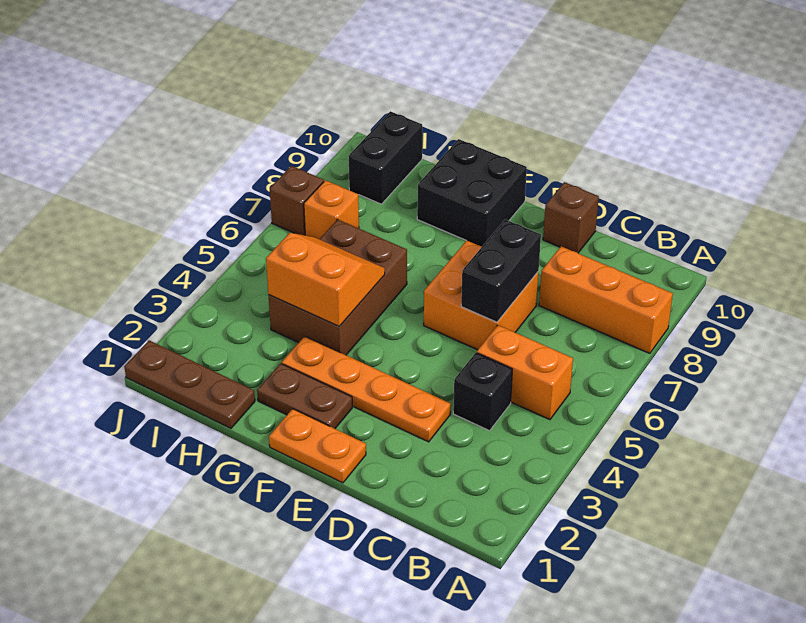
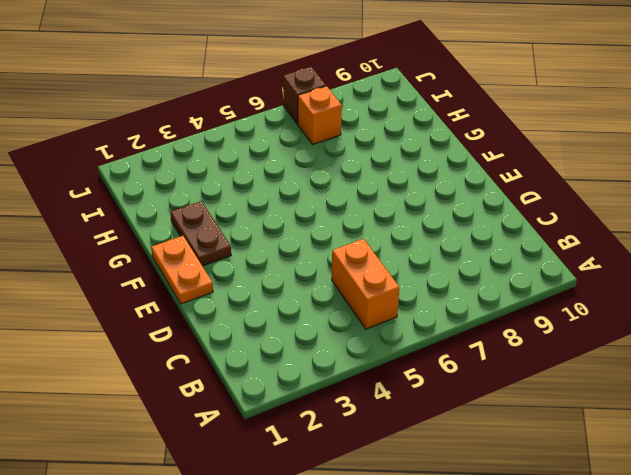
none -> orange brick A8:C8 level 1
none -> black brick C4 level 1
none -> orange plate D3:G3 level 1

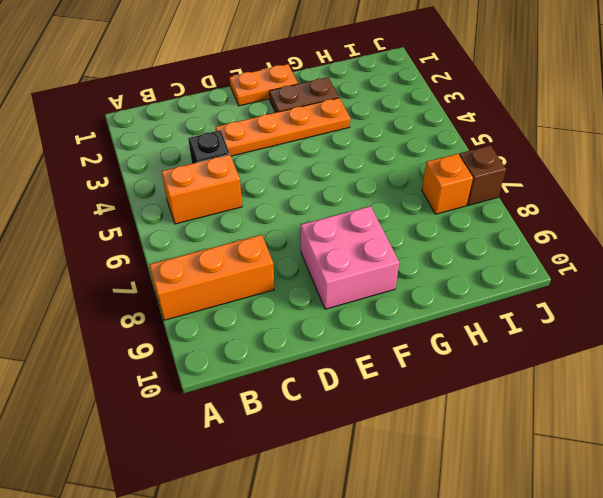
pink brick E8:F9 level 1 -> black brick F9:G10 level 1
none -> orange brick D6:E7 level 1
none -> brown brick D10 level 1
none -> brown brick G4:H6 level 1

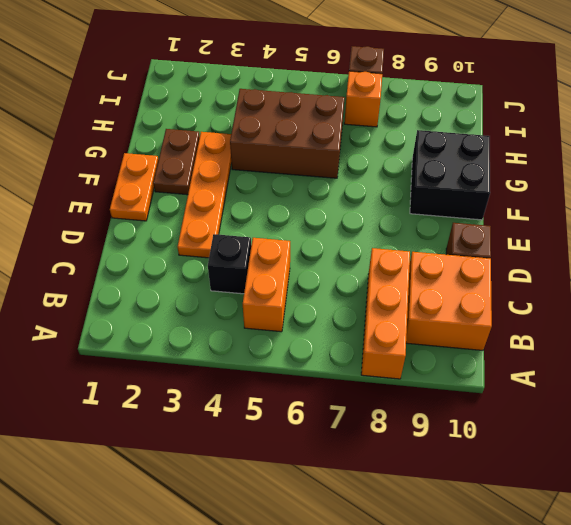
orange brick B9:C10 level 1 -> orange brick D6:E7 level 1
none -> brown plate H1:J1 level 1
none -> black brick I9:I10 level 1
none -> black brick D6:D7 level 2

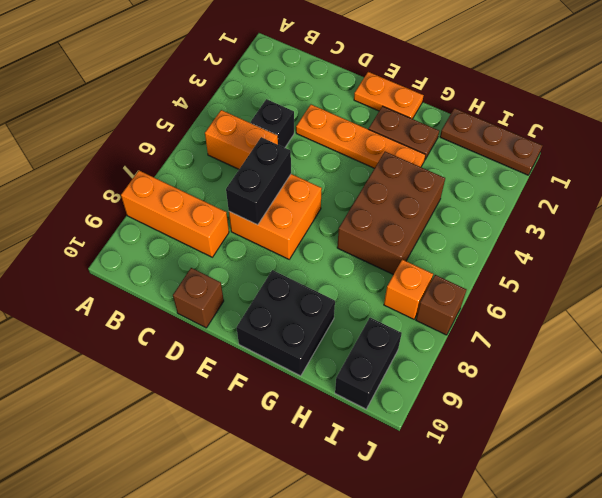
none -> orange slope G4:H5 level 2 top 4

